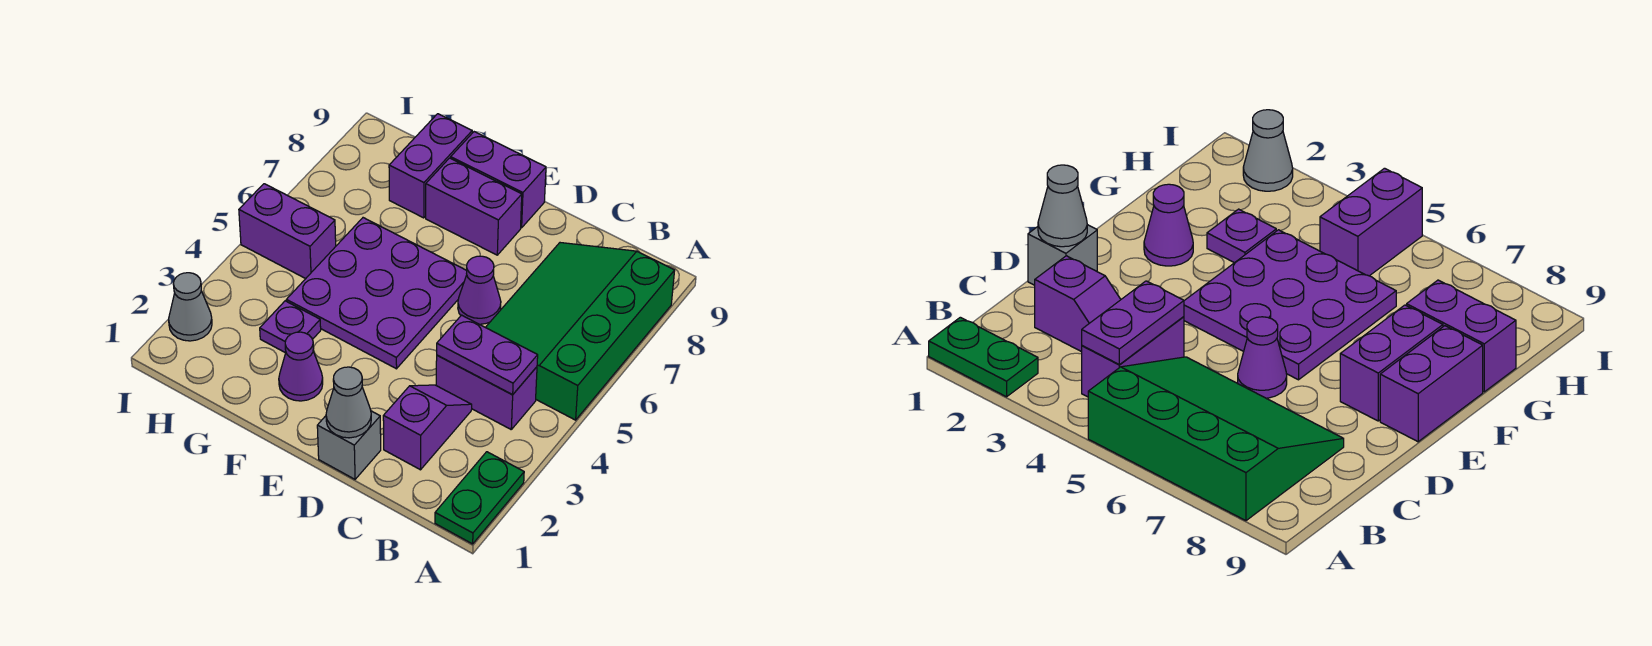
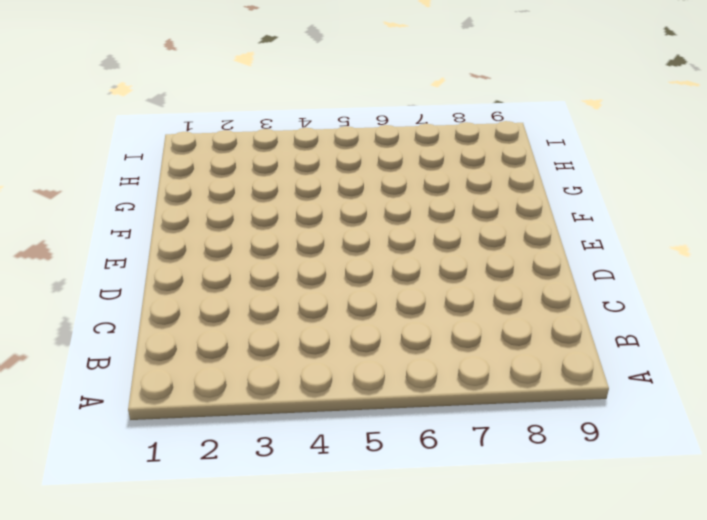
none -> green plate A1:A2 level 1
none -> green slope A5:C8 level 1 top A
none -> purple brick B4:C4 level 1

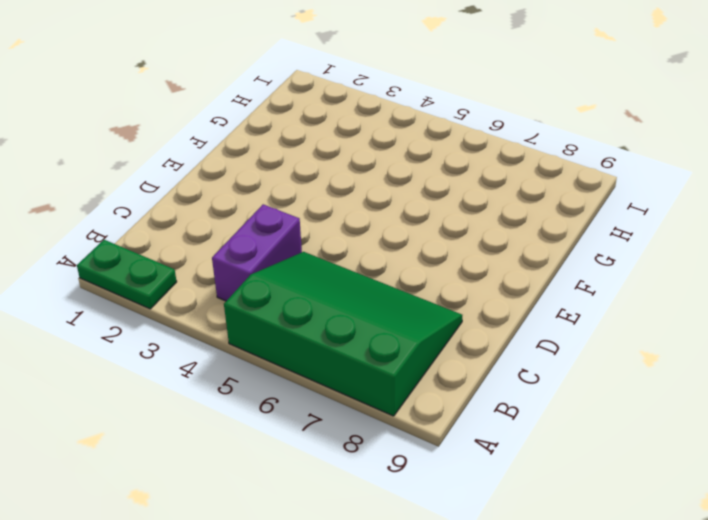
none -> purple slope C2:C3 level 1 top 2
none -> grey brick D1 level 1
none -> purple cone D6 level 1

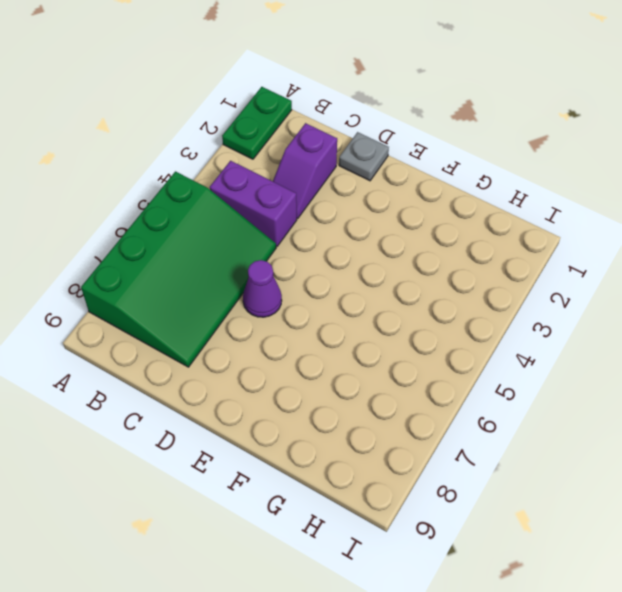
grey plate D1 level 1 -> grey brick D1 level 1
none -> purple plate E4:G6 level 1
none -> purple brick E8:F8 level 1
none -> purple brick E9:F9 level 1

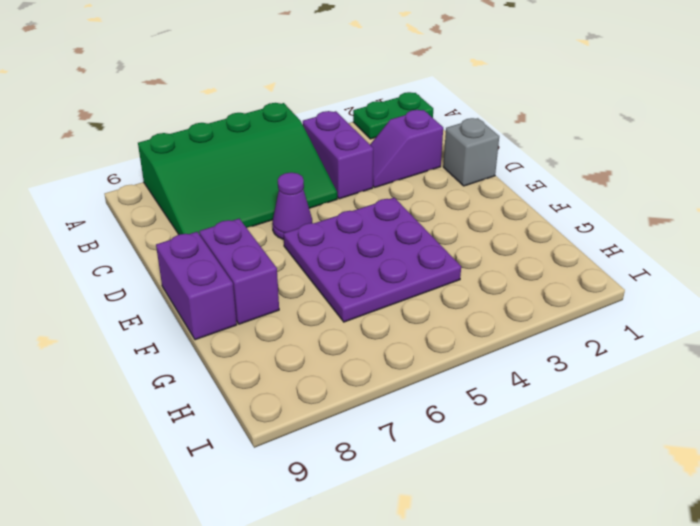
none -> purple cone F2 level 1
none -> purple plate G3 level 1
none -> purple brick G8:G9 level 1

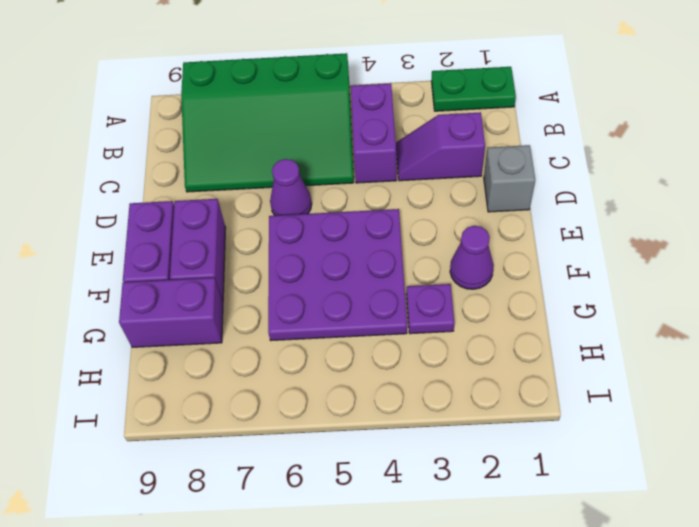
none -> purple brick H5:I5 level 1
none -> grey cone I2 level 1
none -> purple plate B4:C4 level 2

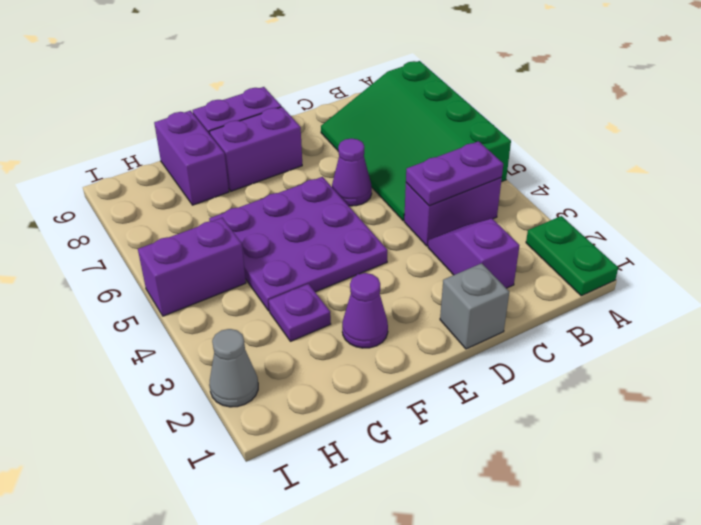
none -> grey cone D1 level 2

